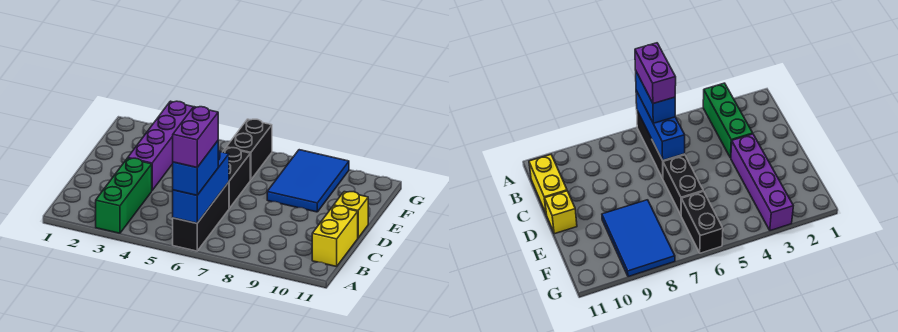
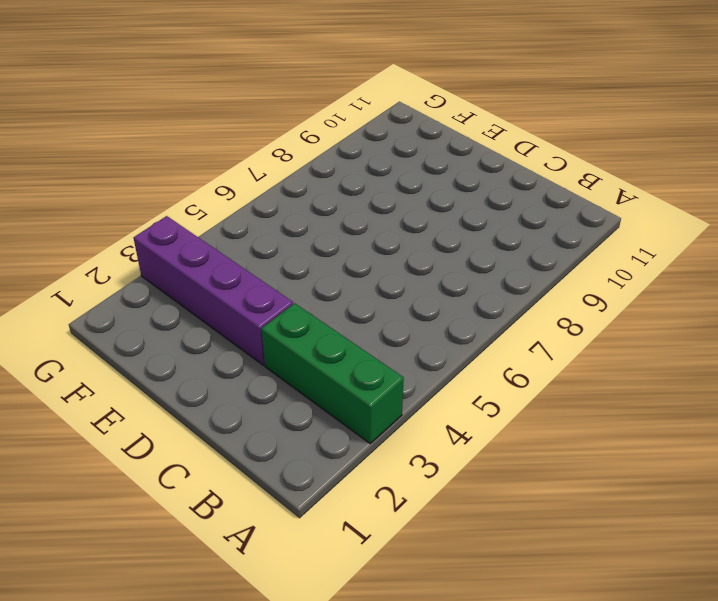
none -> black brick A6:C6 level 1
none -> yellow brick B11:C11 level 1

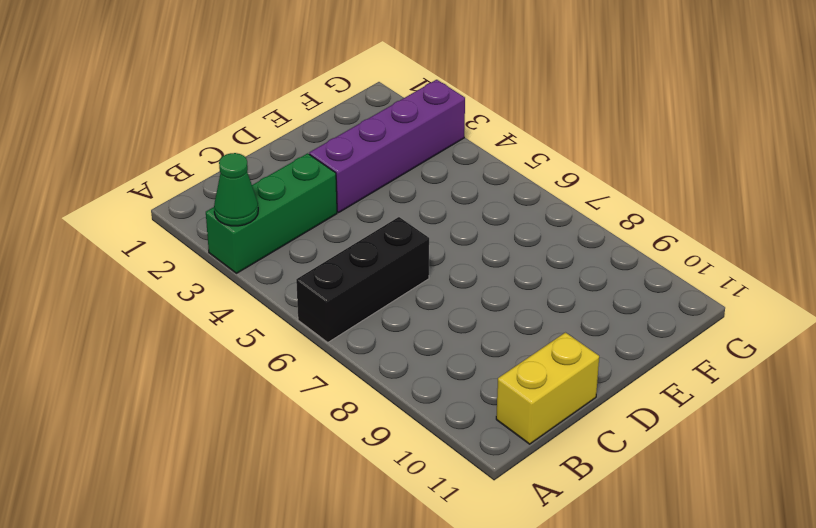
green cone A3 level 2 -> none
none -> black brick D6:E6 level 1
none -> yellow brick D11 level 1

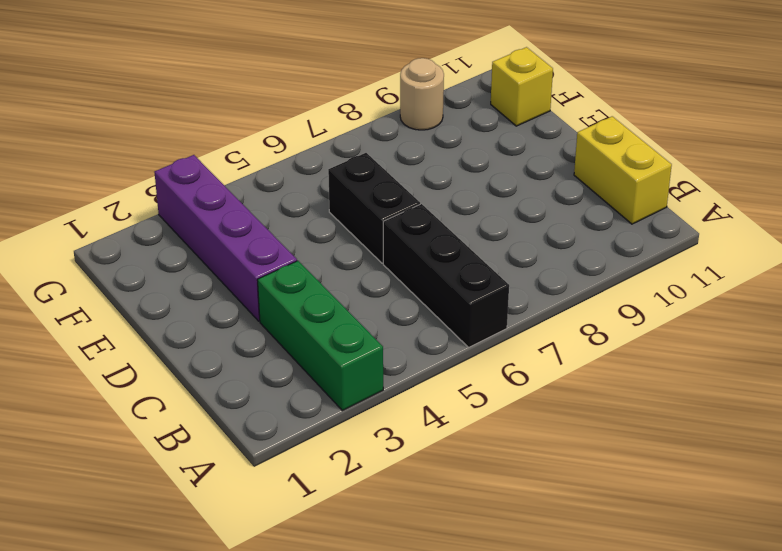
yellow brick F11 level 1 -> yellow brick D11 level 1
tan round brick G9 level 1 -> blue tile E8:G9 level 1
none -> black brick F6:G6 level 1
none -> blue brick A6:C6 level 2

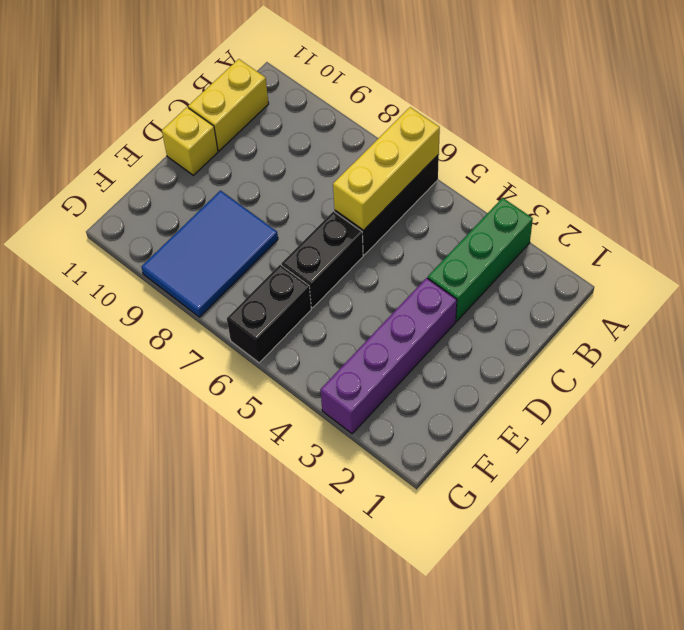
yellow brick A6:C6 level 2 -> blue brick A6:C6 level 2
none -> blue brick A6:B6 level 3
none -> purple brick A6:B6 level 4

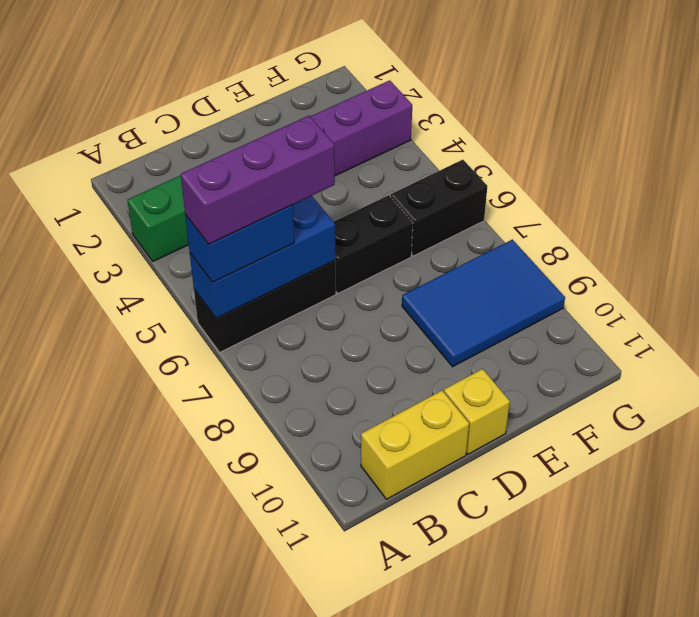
purple brick A6:C6 level 4 -> purple brick A6:B6 level 4

